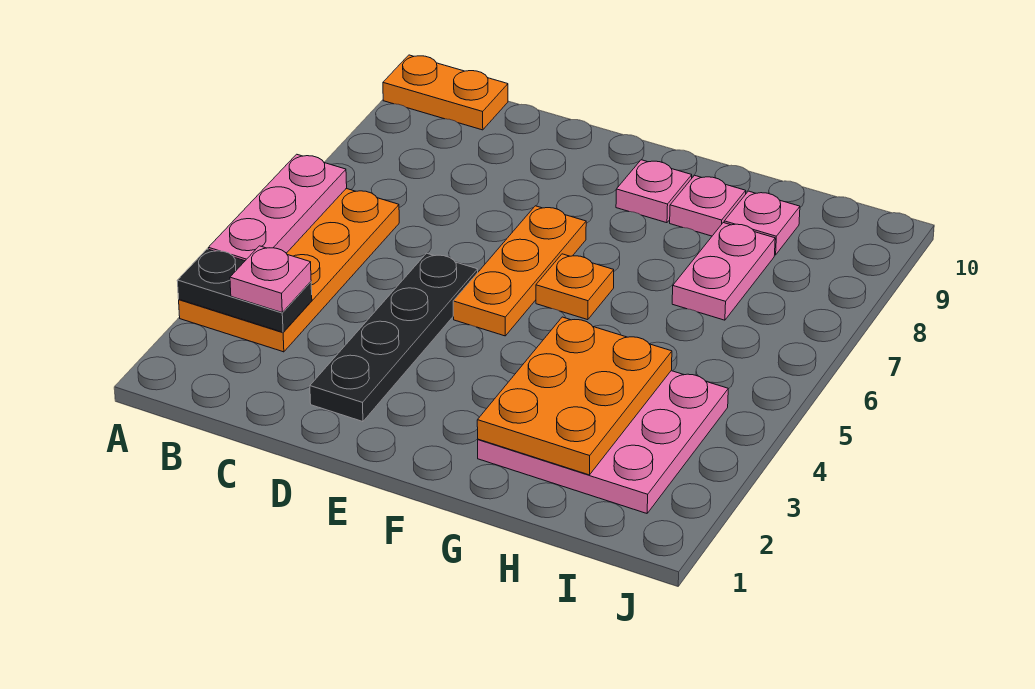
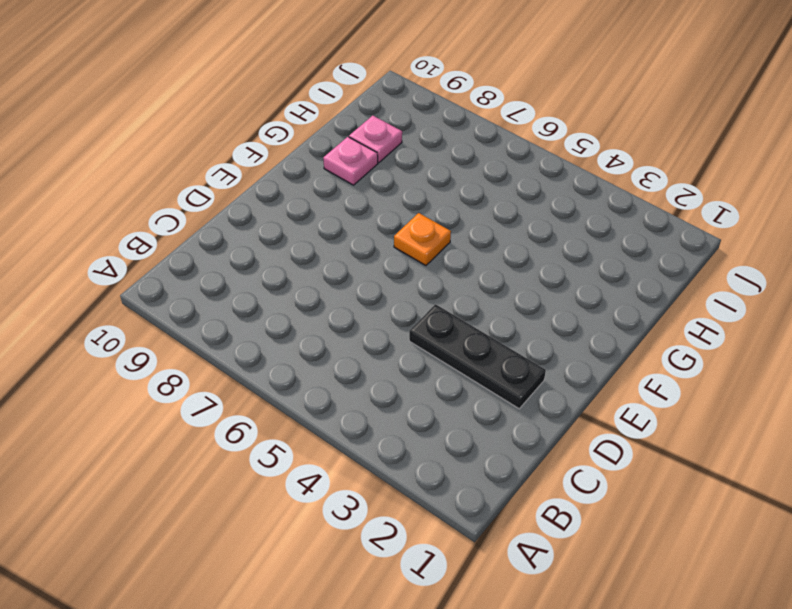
black plate D2:D4 level 1 -> black plate D2:D5 level 1
none -> orange plate A3:B6 level 1
none -> orange plate A10:B10 level 1
none -> orange plate E5:E7 level 1

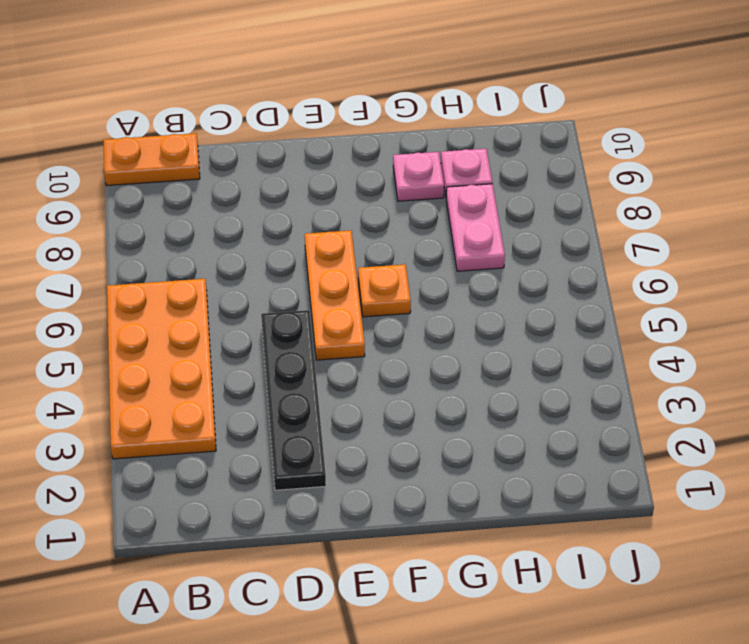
none -> pink plate F9 level 1
none -> pink plate G2:I4 level 1
none -> black plate A3:B3 level 2

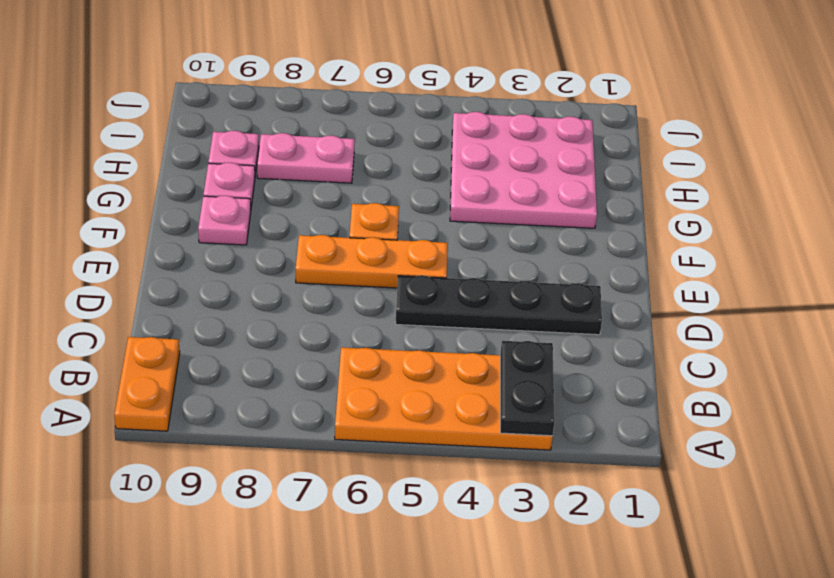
none -> pink plate A4:A6 level 2
none -> orange plate G2:H4 level 2
none -> pink plate B3 level 3

